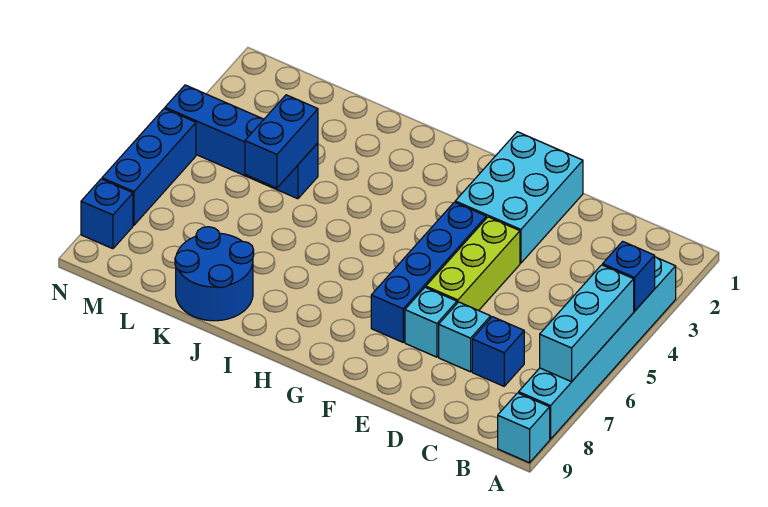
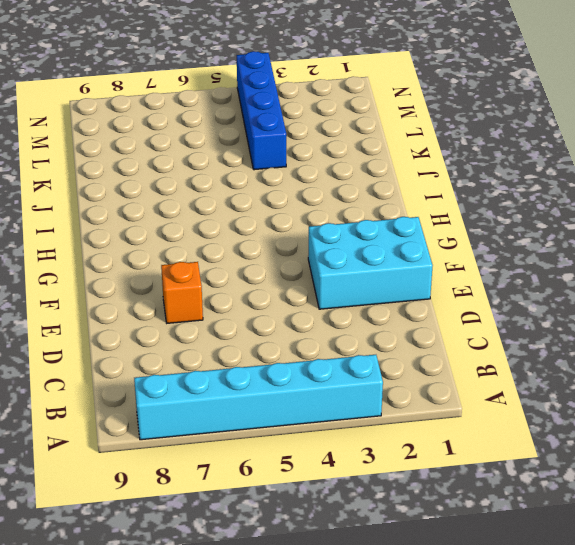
orange brick E7 level 1 -> cyan brick E7 level 1
none -> cyan brick A9 level 1
none -> blue brick C7 level 1
none -> cyan brick D7 level 1

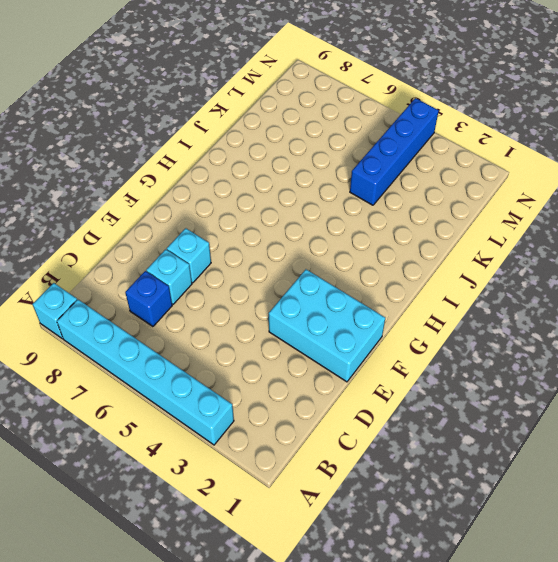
none -> lime brick E4:E6 level 1
none -> blue brick F4:F7 level 1
none -> blue round brick J8:K9 level 1

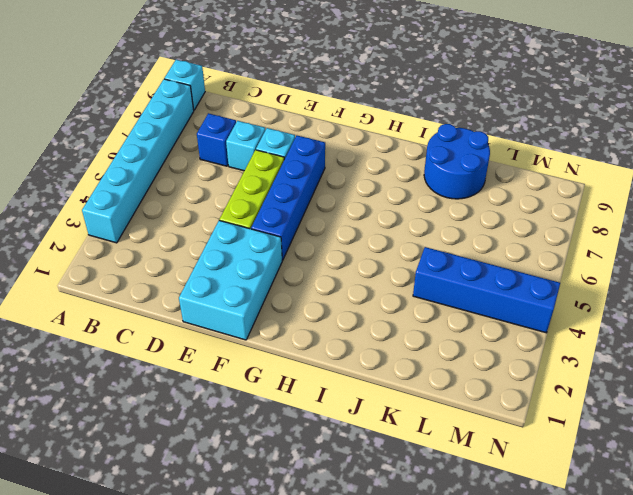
none -> blue brick N5:N7 level 1
none -> blue brick N8 level 1
none -> blue brick A4 level 2

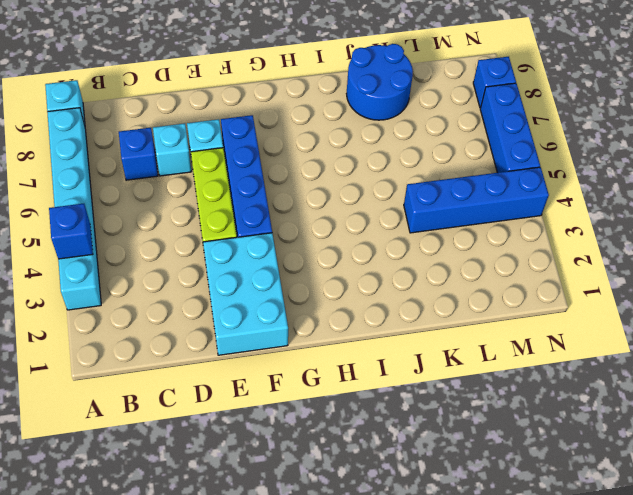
none -> cyan brick A5:A7 level 2
none -> blue brick K4:K5 level 2

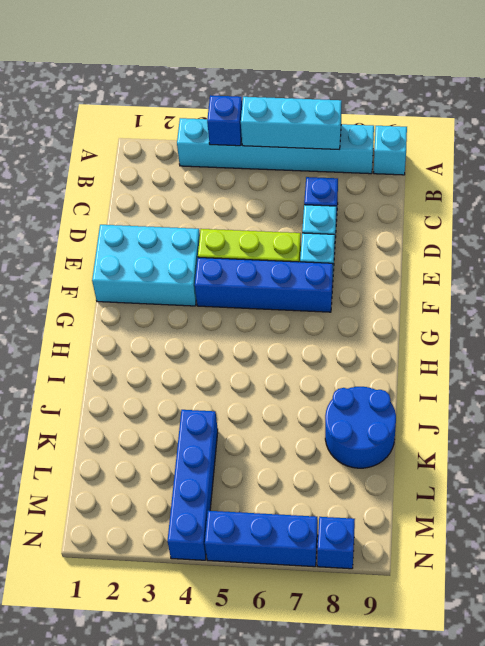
none -> blue brick K4:K5 level 2

